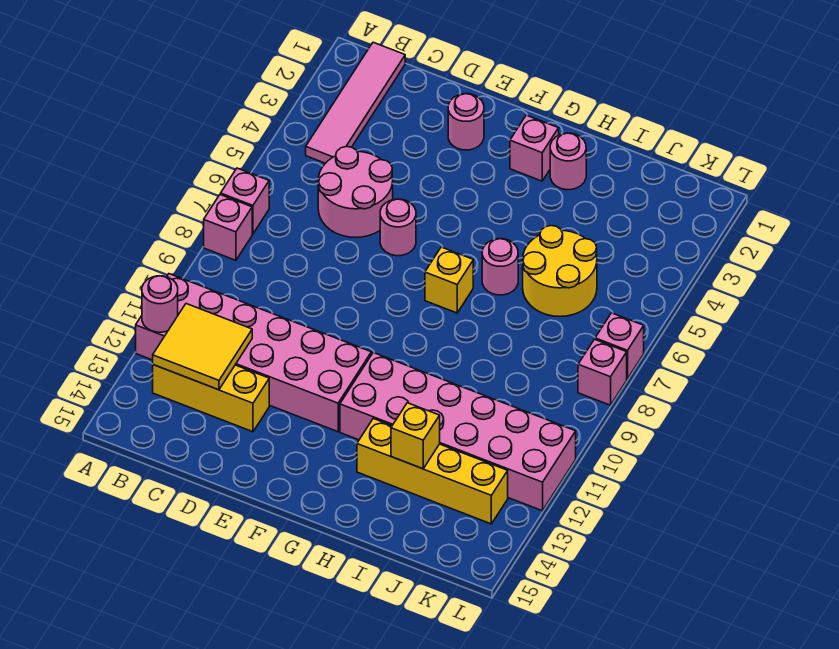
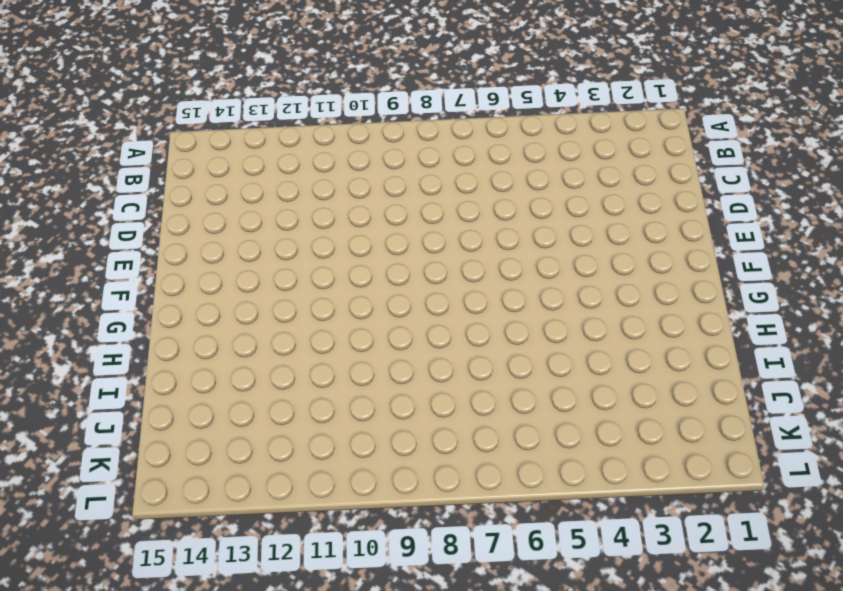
none -> pink brick A7 level 1
none -> pink brick A8 level 1
none -> pink brick A11:F12 level 1

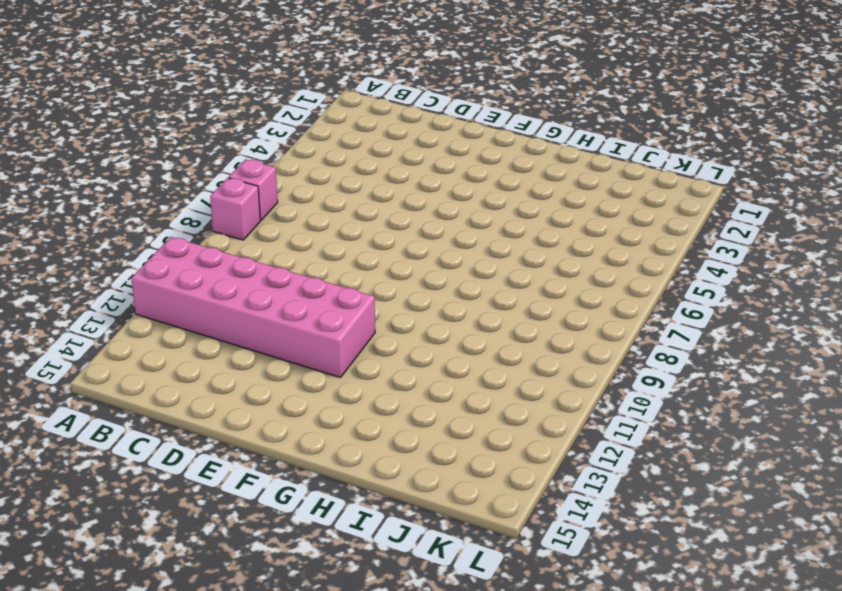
none -> pink tile B1:B4 level 1
none -> yellow brick B13:D13 level 1
none -> pink round brick C5:D6 level 1

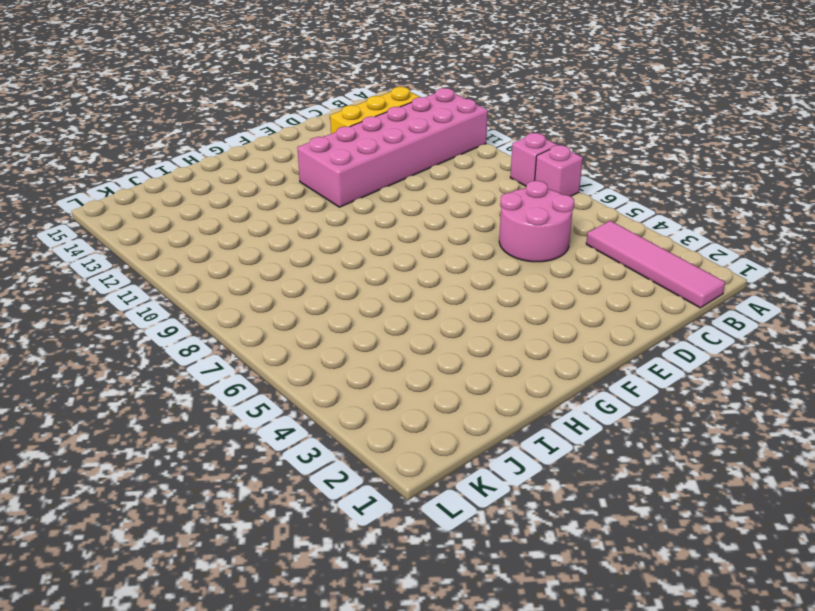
none -> pink round brick E2 level 1
none -> pink round brick E6 level 1
none -> pink brick G2 level 1

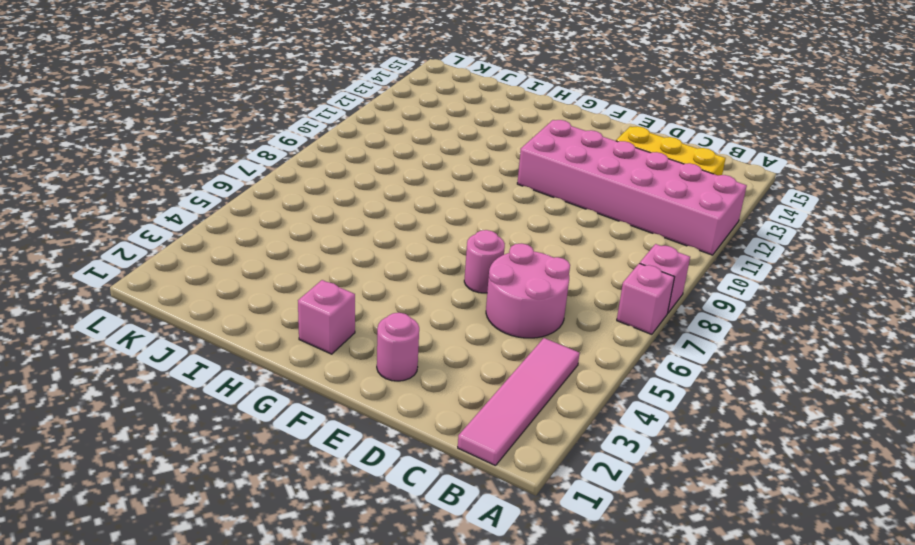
none -> yellow brick G7 level 1
none -> pink brick G11:L12 level 1
none -> pink round brick H2 level 1

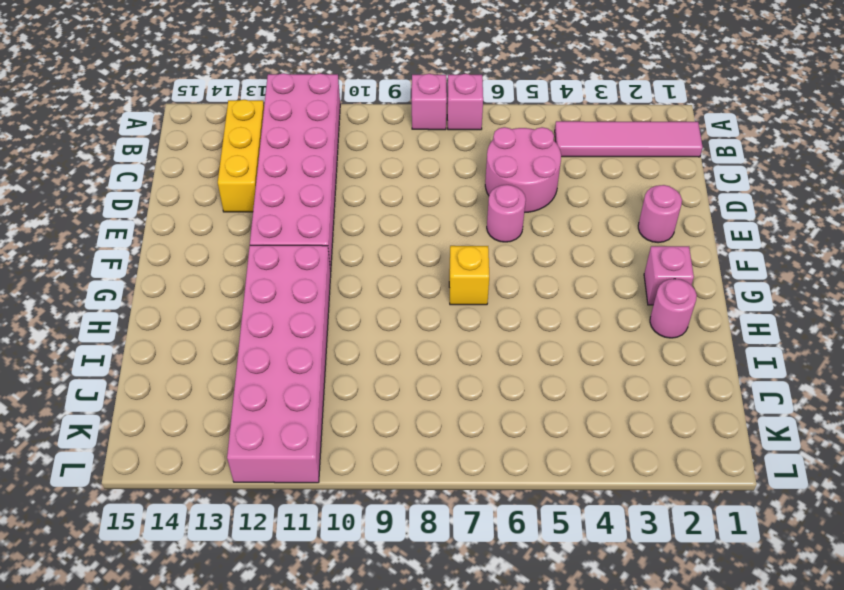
none -> pink round brick H6 level 1
none -> yellow brick H13:K13 level 1
none -> yellow round brick I5:J6 level 1

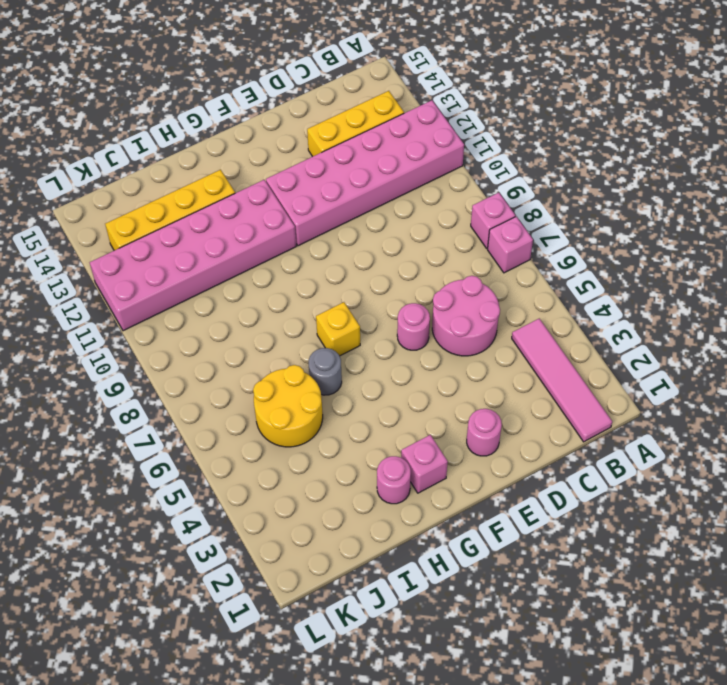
grey round brick H6 level 1 -> pink round brick H6 level 1
none -> pink brick L7 level 1
none -> pink brick L8 level 1
none -> pink round brick A12 level 2

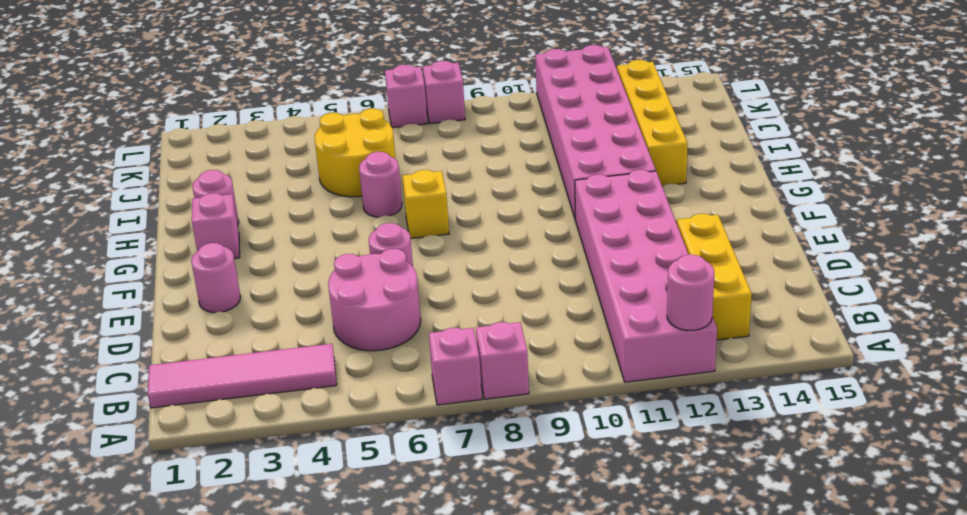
none -> yellow tile B12:C13 level 2
none -> yellow brick I13 level 2

